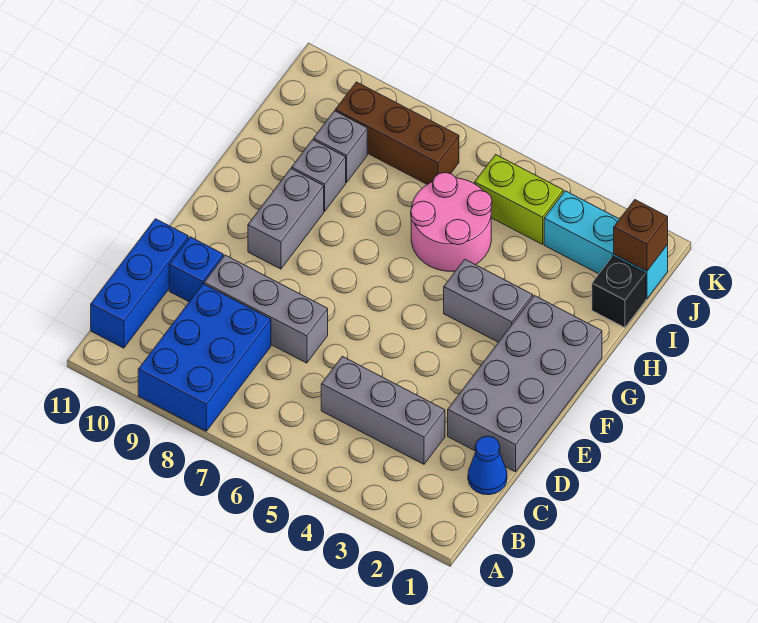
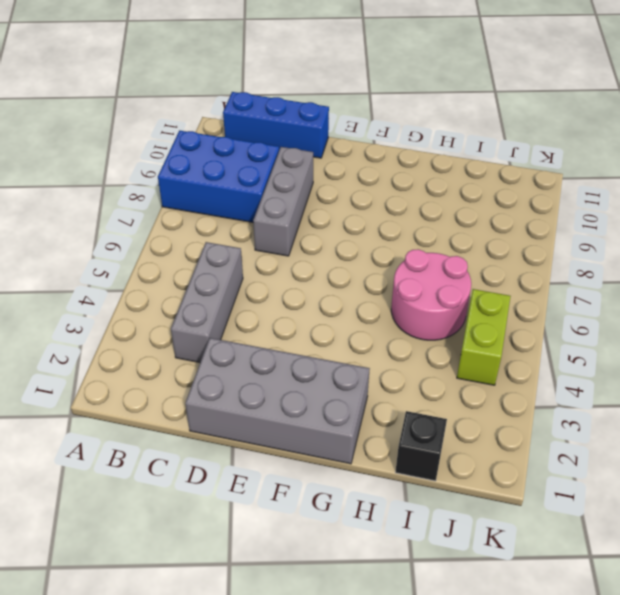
none -> blue cone C1 level 1
none -> blue brick D10 level 1
none -> grey brick F9:G9 level 1

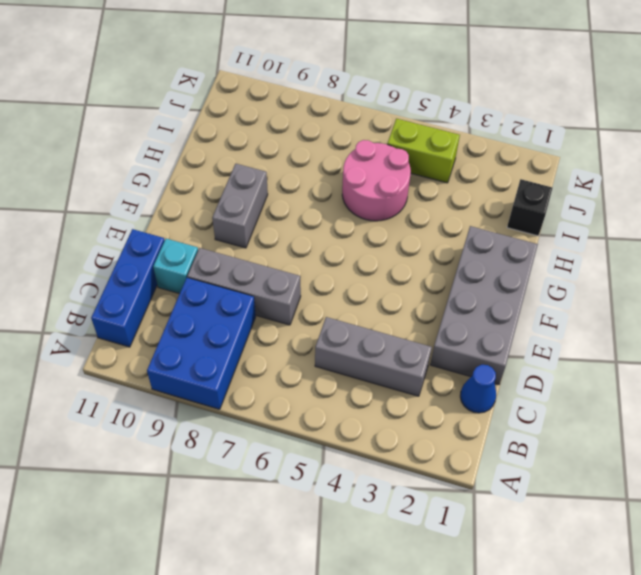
cyan brick D10 level 1 -> blue brick D10 level 1
none -> grey brick G3:G4 level 1
none -> grey brick H9 level 1
none -> grey brick I9 level 1

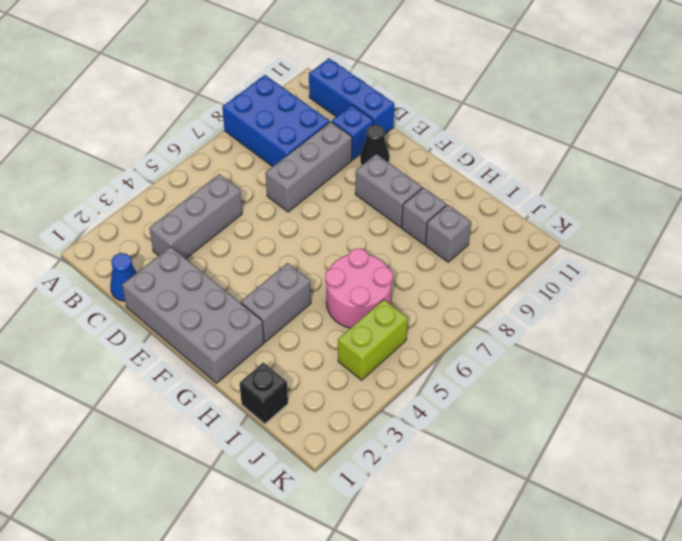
black cone E10 level 1 -> none
none -> cyan brick J1:J3 level 1
none -> brown brick J7:J9 level 1
none -> brown brick J1 level 2

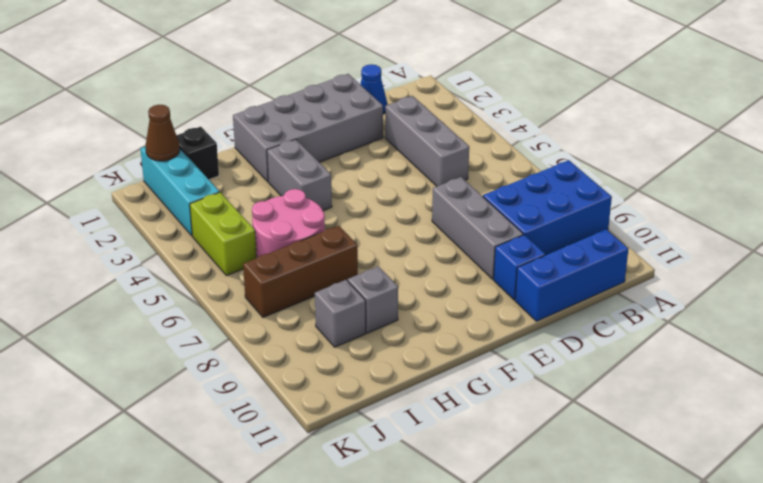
brown brick H7:J7 level 1 -> brown brick J7:J9 level 1
brown cone J1 level 2 -> brown brick J1 level 2
none -> grey brick F9:G9 level 1

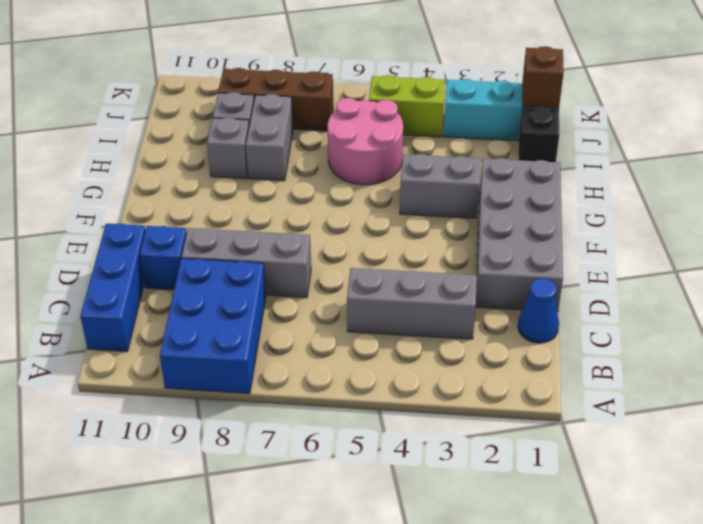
grey brick H8:I8 level 1 -> grey brick F9:G9 level 1

